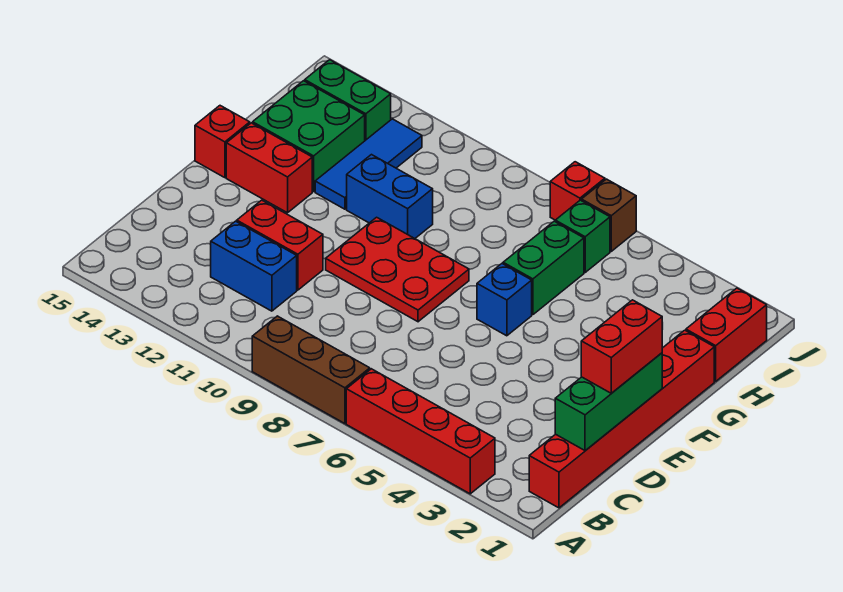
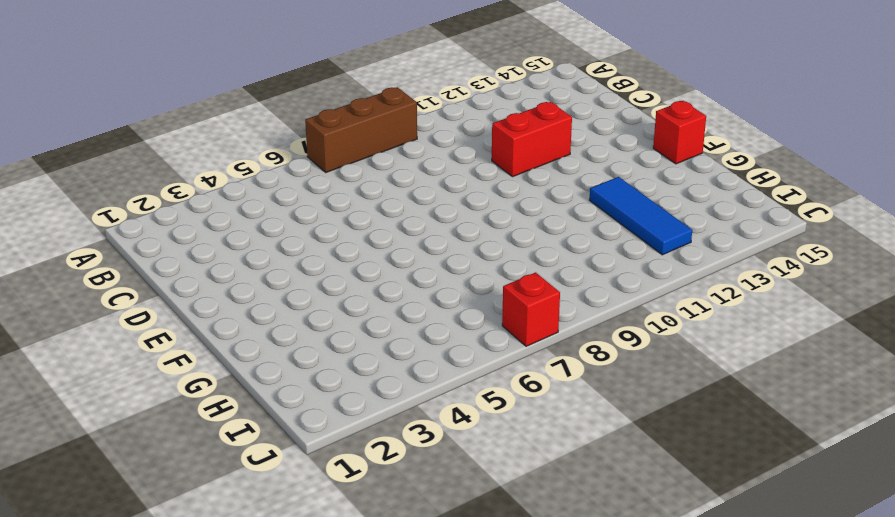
none -> red brick A3:A6 level 1
none -> red brick B1:G1 level 1
none -> blue brick C11:C12 level 1

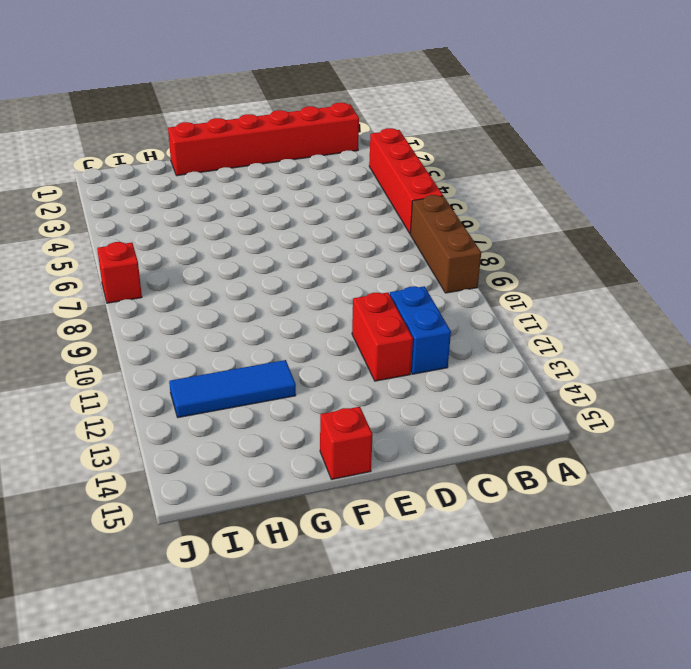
none -> red plate E8:F10 level 1
none -> blue brick F6 level 1
none -> red brick F13:F14 level 1

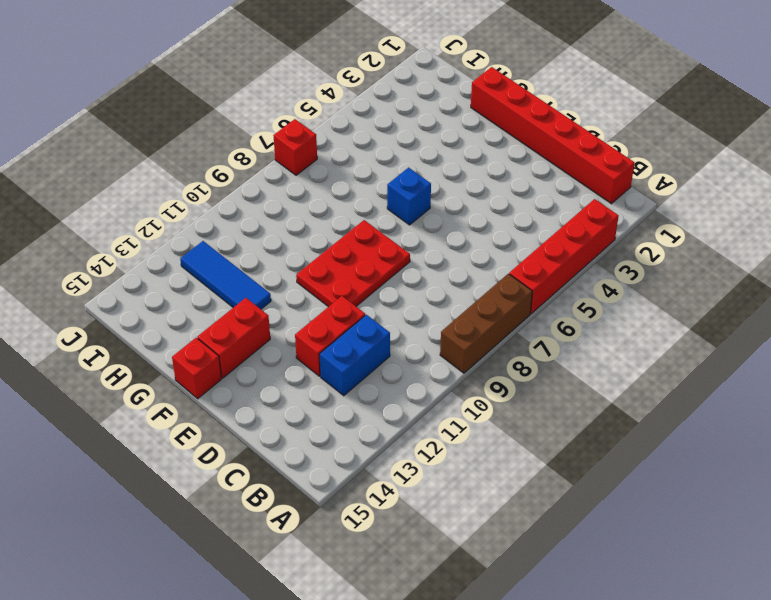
none -> green brick G6:H6 level 1
none -> blue brick G10:G11 level 1
none -> green brick G13:H14 level 1

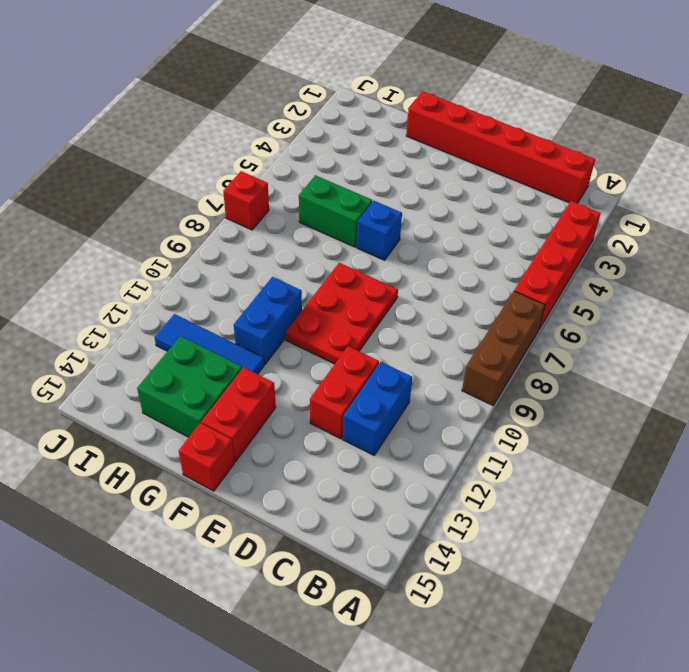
none -> red brick H1:I1 level 1
none -> green brick I6 level 1
none -> green brick I13:I14 level 1

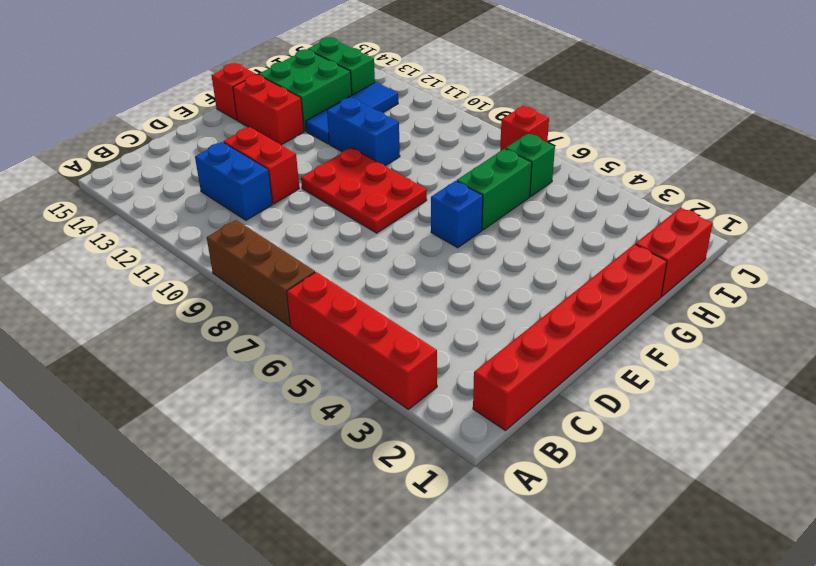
none -> brown brick J6 level 1
none -> green brick C1:E1 level 2
none -> red brick D1:E1 level 3

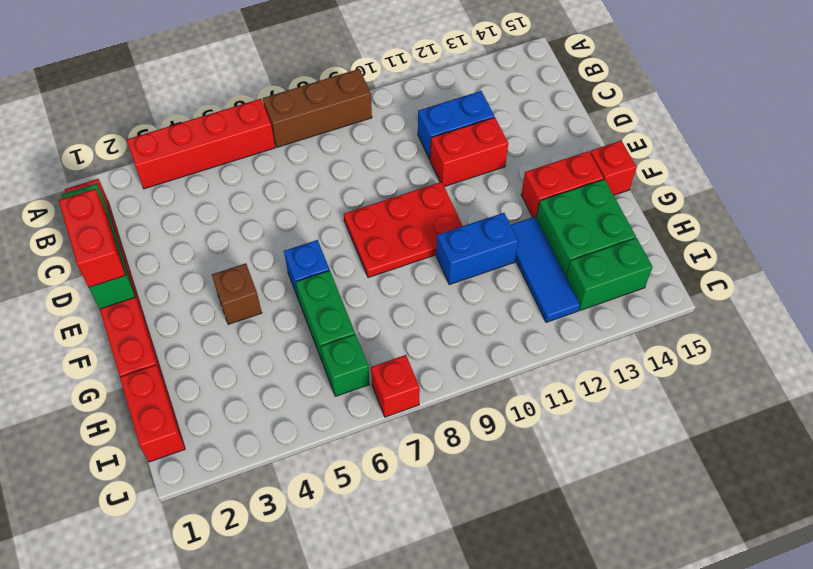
brown brick F4 level 1 -> brown brick J6 level 1

